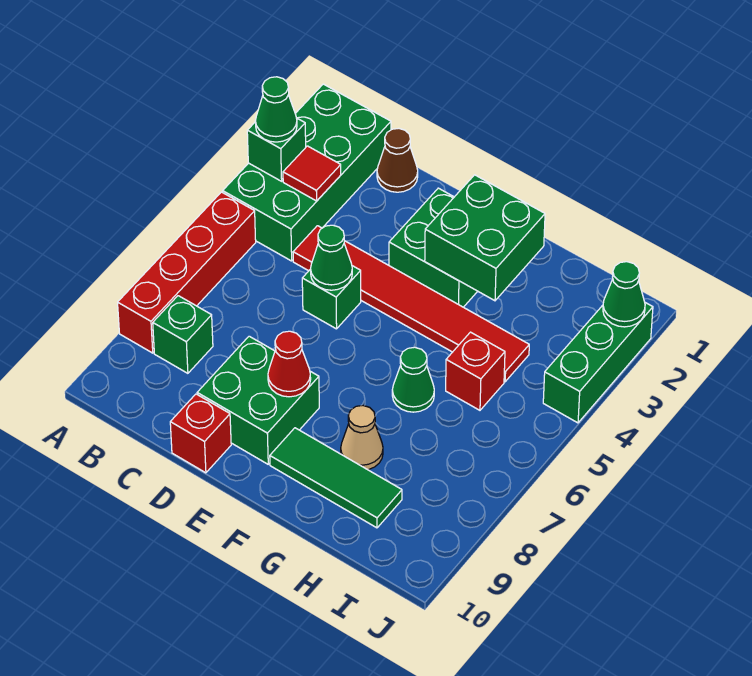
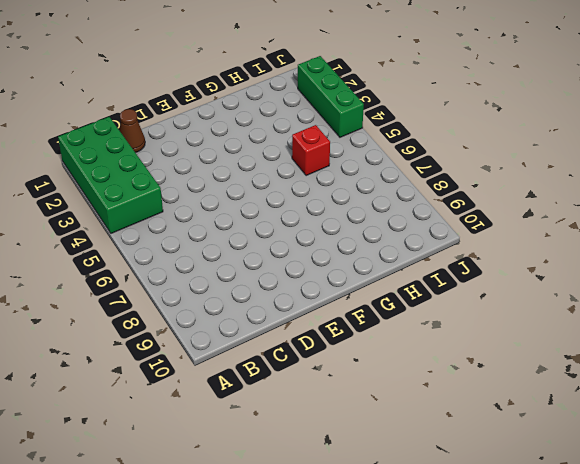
none -> red brick A5:A8 level 1
none -> green brick B8 level 1
none -> red tile C4:H4 level 1

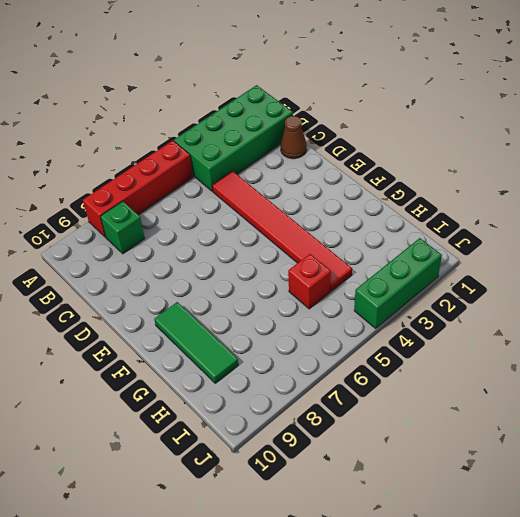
none -> green brick D5 level 1
none -> green brick D8:E9 level 1
none -> red brick D10 level 1

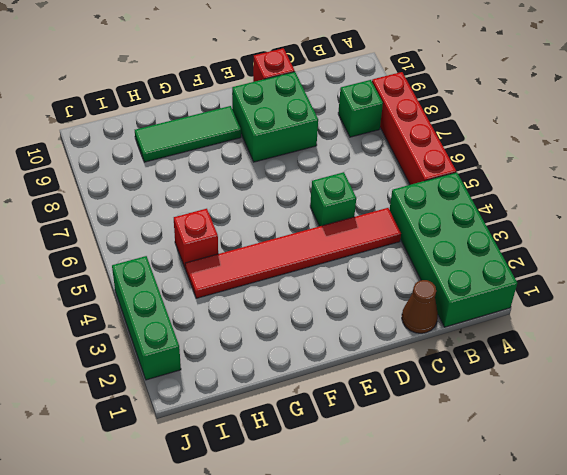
none -> green brick E2:F3 level 1
none -> green cone G6 level 1
none -> tan cone G8 level 1

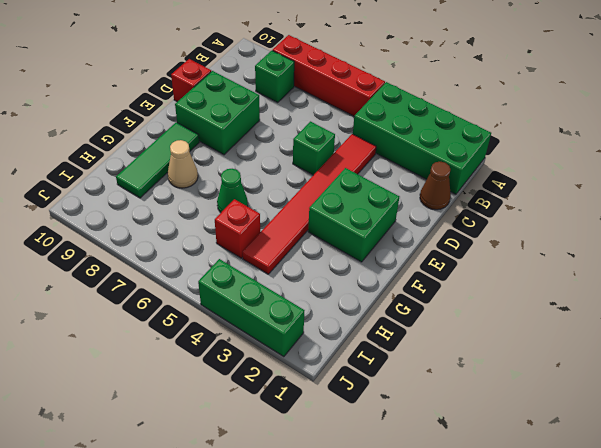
none -> green brick A3 level 2
none -> red tile B3 level 2
none -> green cone D5 level 2

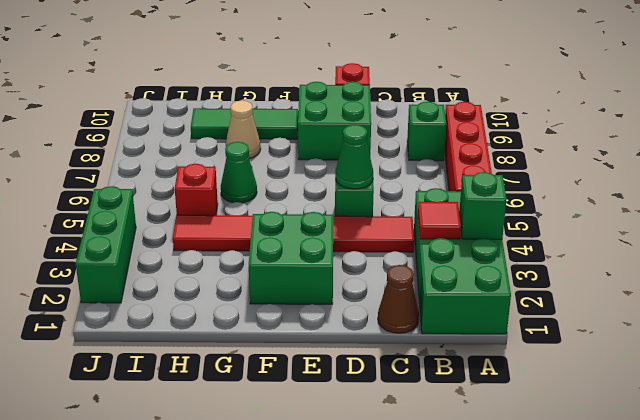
none -> red cone E8 level 2
none -> green brick F2:G3 level 2
none -> green cone J2 level 2

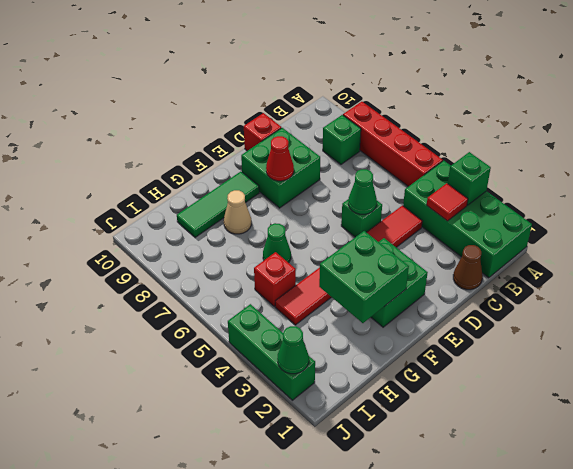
none -> green cone A3 level 3

